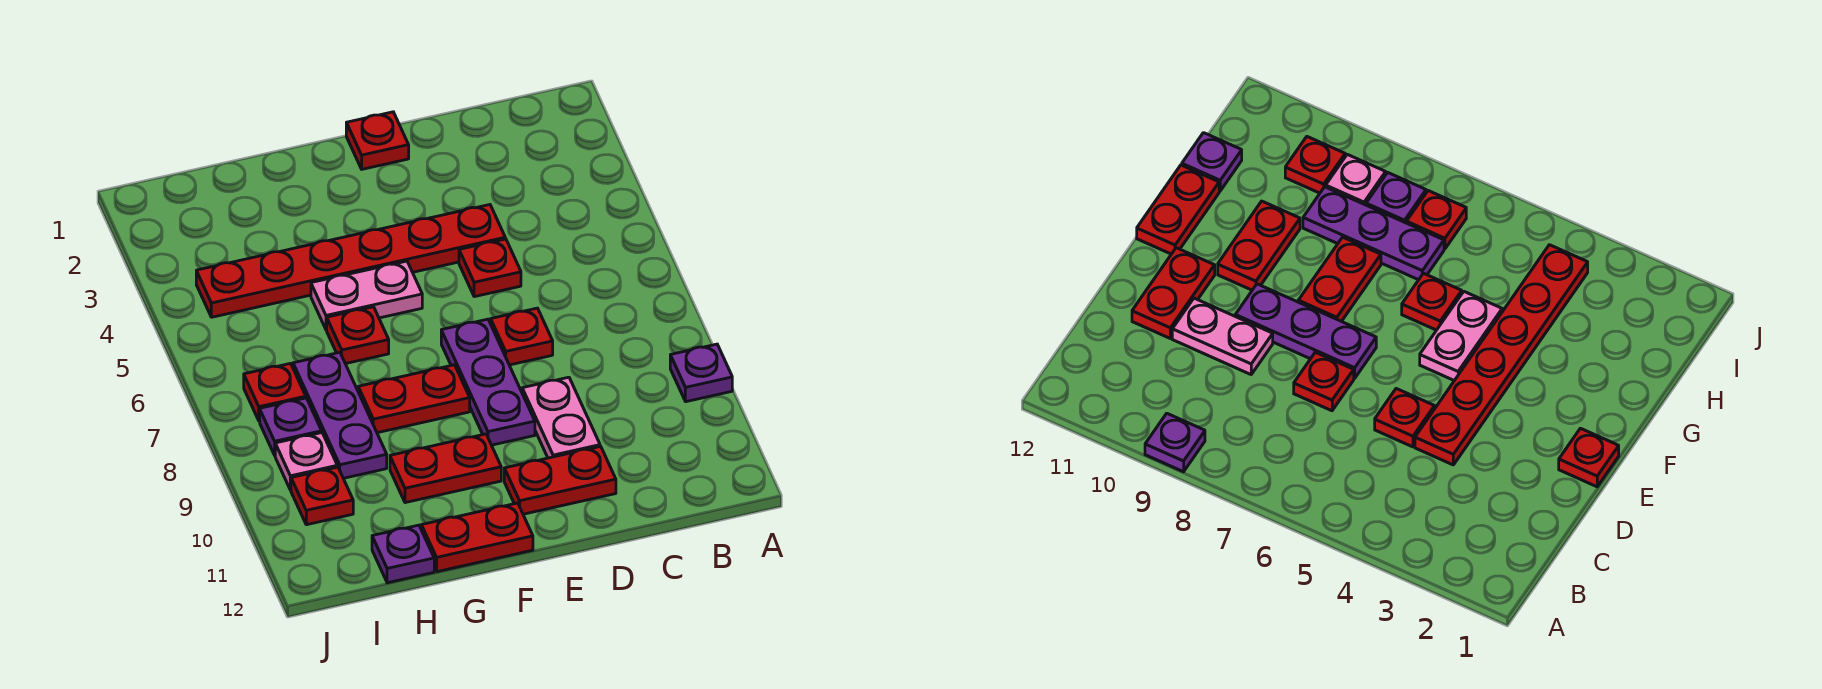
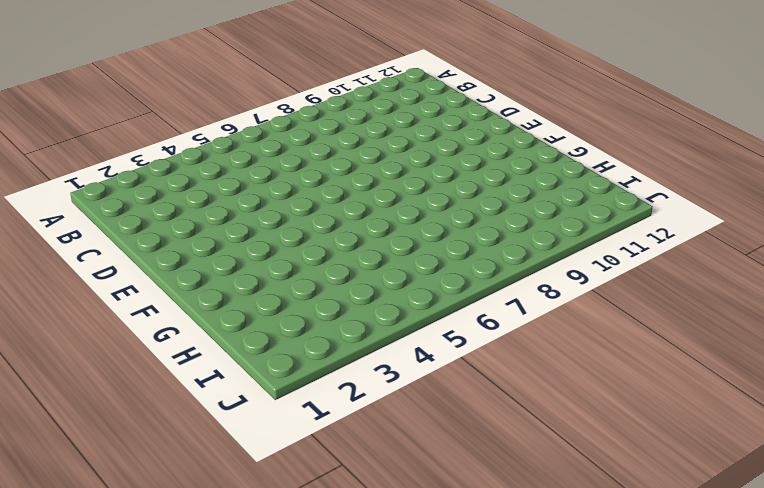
none -> purple plate A9 level 1
none -> red plate D4:I4 level 1
none -> red plate D5 level 1

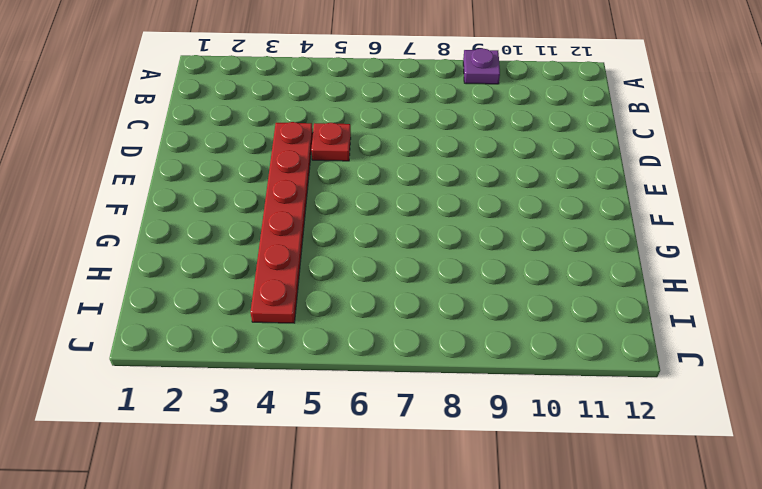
none -> red plate D7 level 1
none -> pink plate D9:D10 level 1
none -> red plate D11:E11 level 1

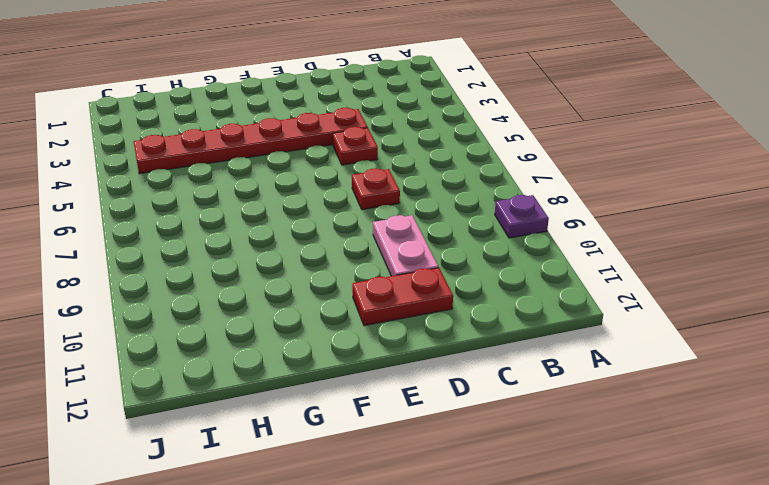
none -> red plate E1 level 1
none -> purple plate E7:E9 level 1
none -> pink plate F5:G5 level 1

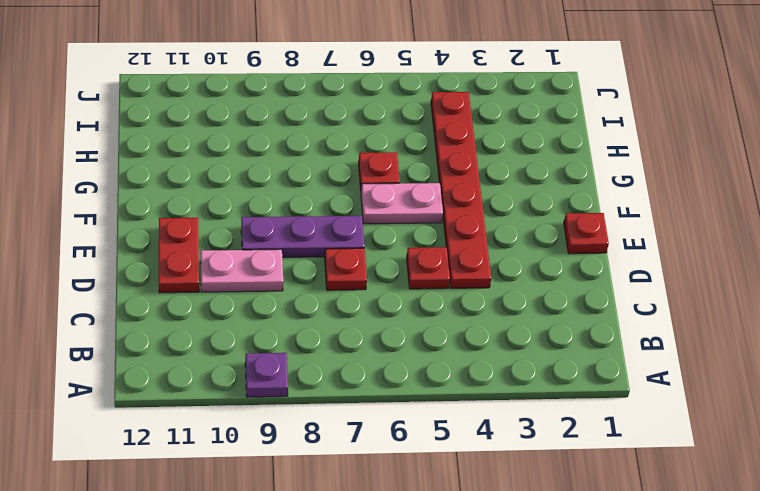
pink plate F5:F6 level 1 -> pink plate F5:G5 level 1
none -> red plate F8:G8 level 1
none -> red plate F10:G10 level 1
none -> red plate F12:G12 level 1

